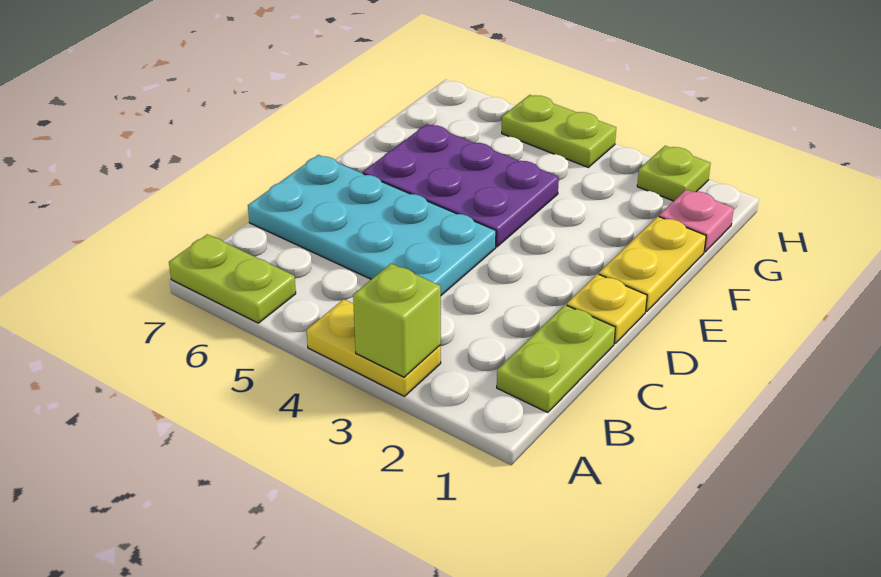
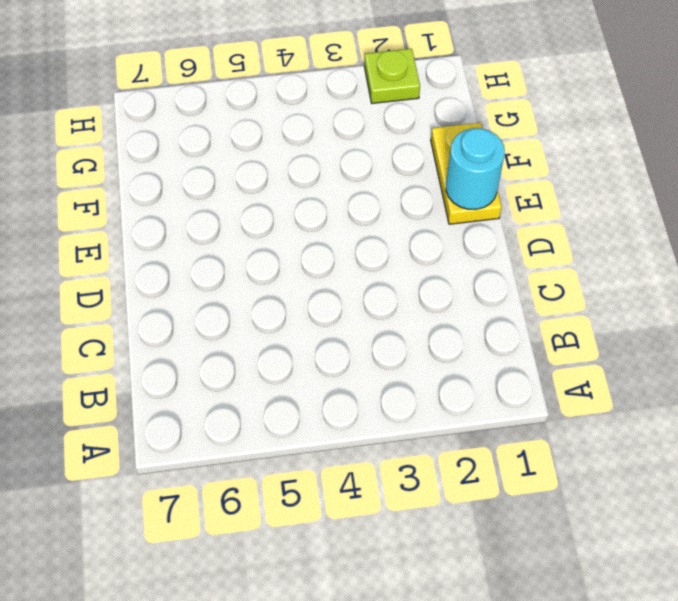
cyan round brick E1 level 2 -> none
none -> yellow plate A3:A4 level 1
none -> lime plate A6:A7 level 1

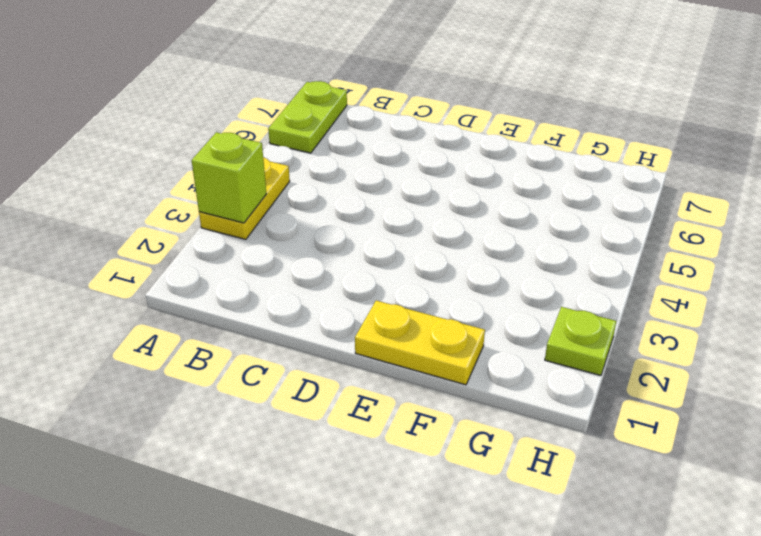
none -> lime plate B1:C1 level 1
none -> cyan plate C4:D7 level 1

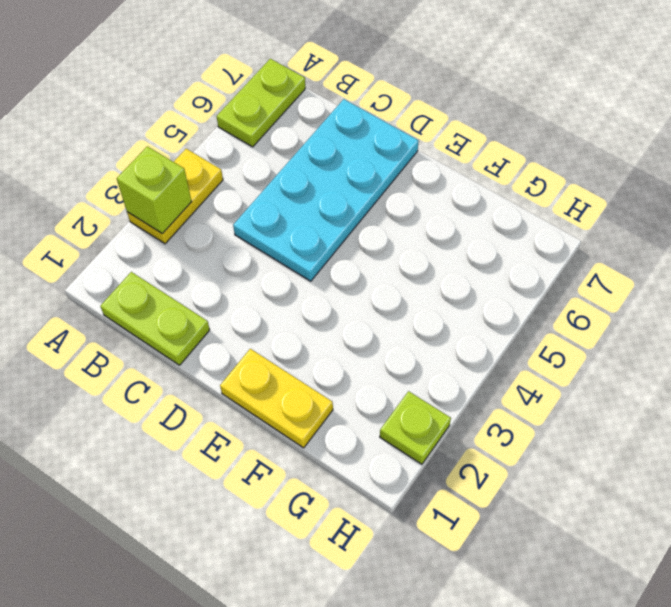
none -> yellow plate D1 level 1
none -> purple plate E4:F6 level 1

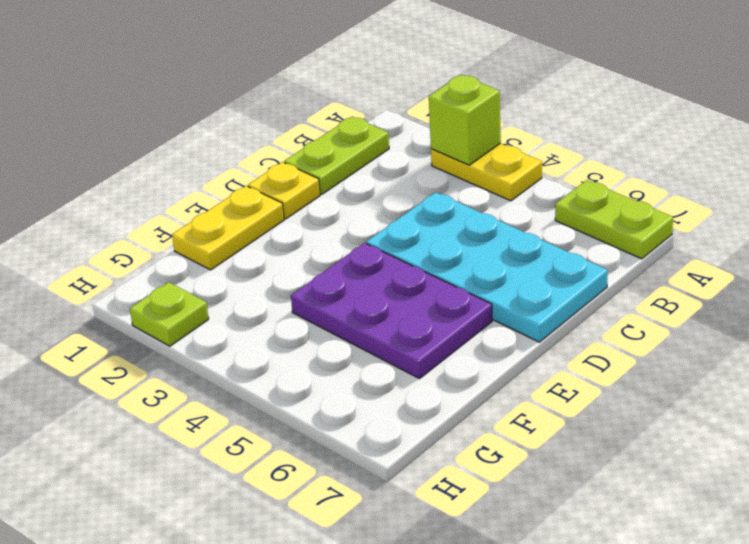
none -> pink plate G1 level 1
none -> lime plate H4:H5 level 1

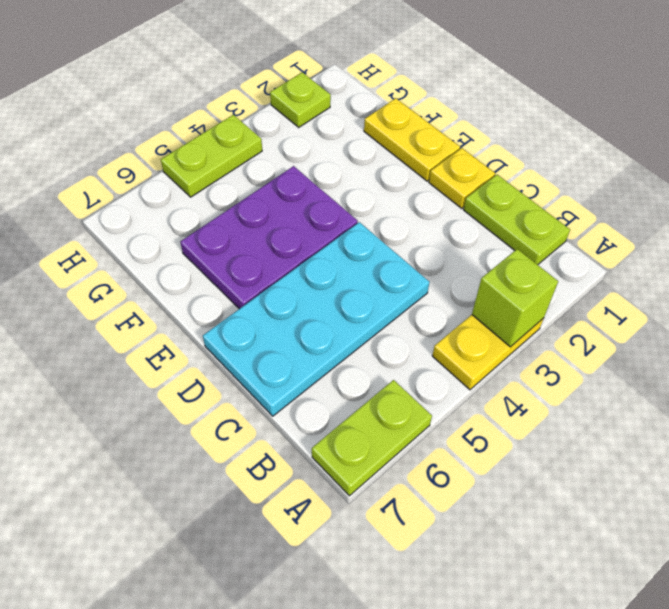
none -> pink plate G1 level 1

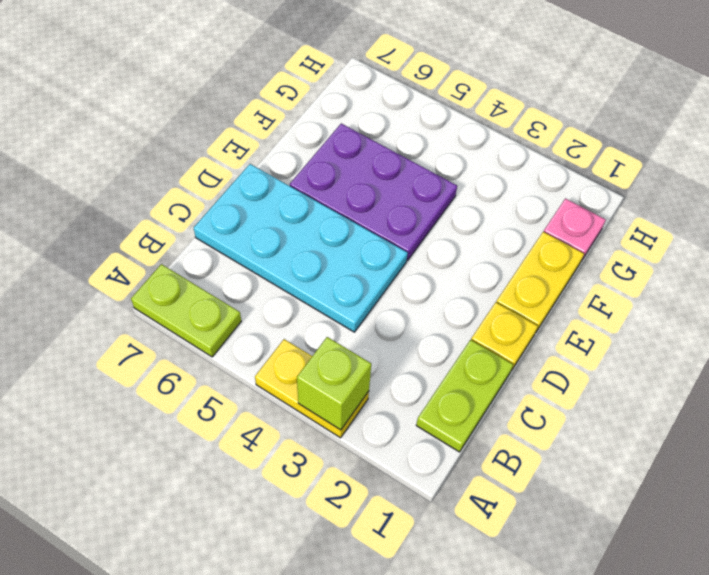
none -> lime plate H2 level 1
none -> lime plate H4:H5 level 1

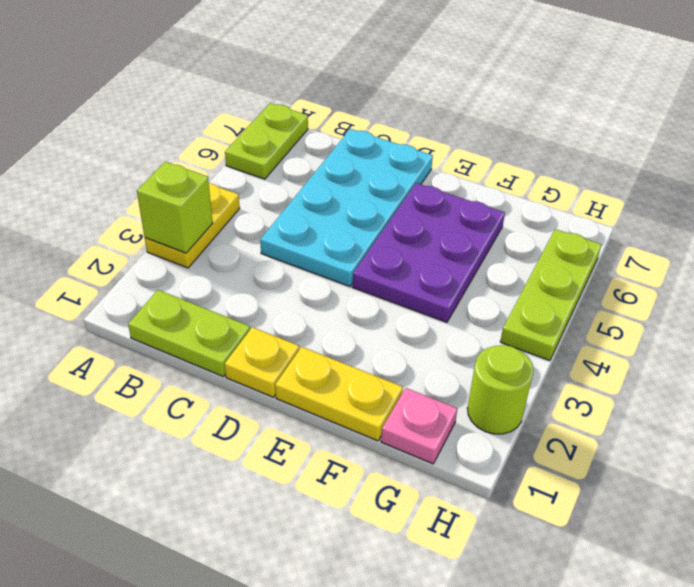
lime round brick H2 level 1 -> lime plate H2 level 1
lime plate H4:H6 level 1 -> lime plate H4:H5 level 1

